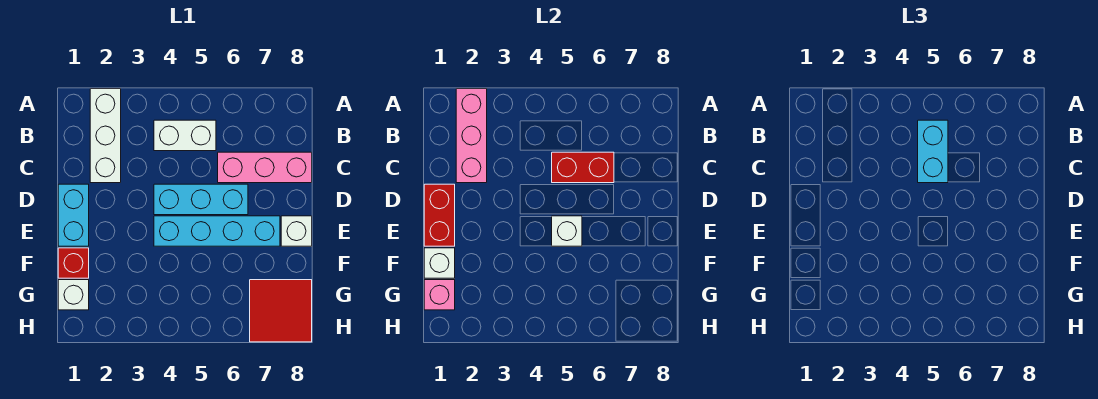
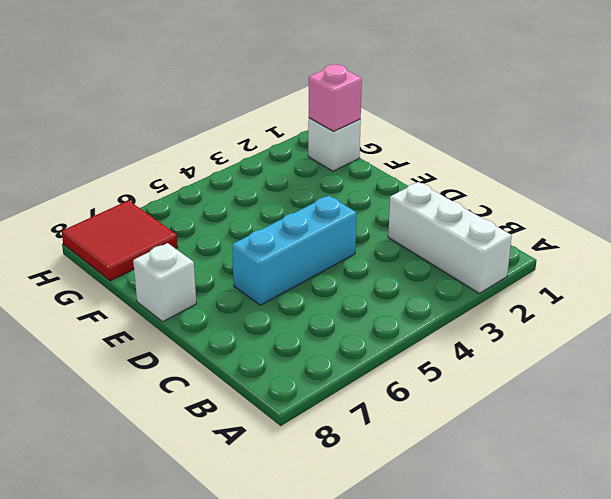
none -> white brick B4:B5 level 1
none -> pink brick C6:C8 level 1
none -> cyan brick D1:E1 level 1

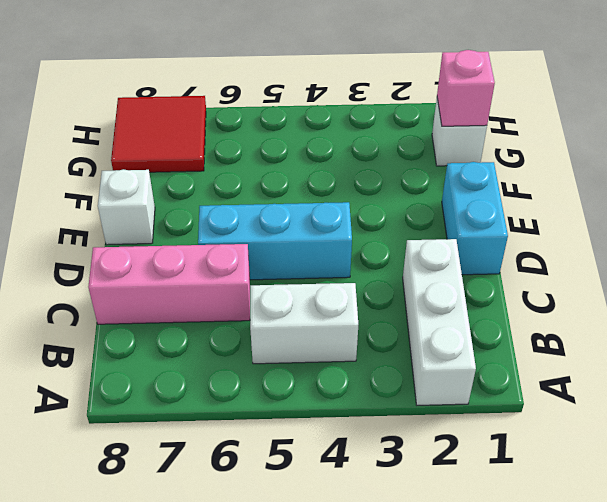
none -> cyan brick E4:E7 level 1
none -> red brick F1 level 1
none -> pink brick A2:C2 level 2

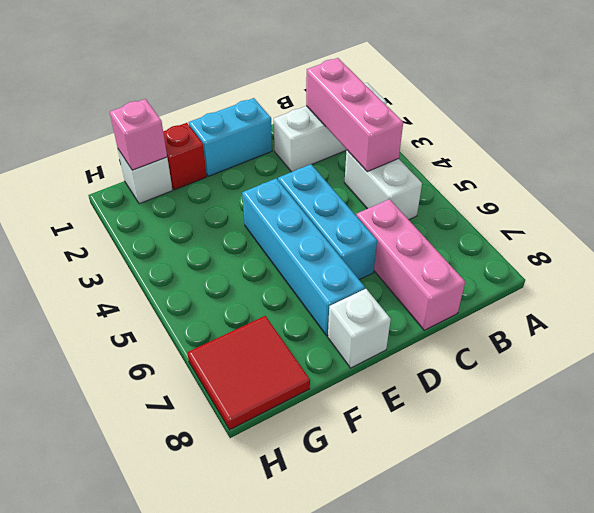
pink brick B2:B4 level 2 -> pink brick A2:C2 level 2
none -> red brick C5:C6 level 2
none -> red brick D1:E1 level 2
none -> white brick E5 level 2

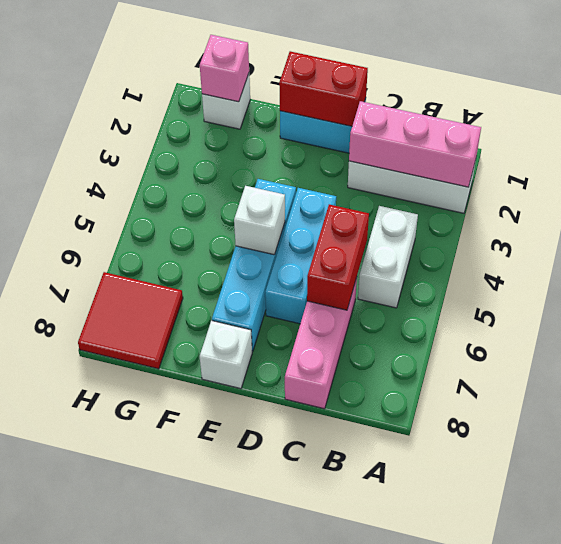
none -> red brick F1 level 1
none -> white brick F1 level 2
none -> cyan brick B5:C5 level 3

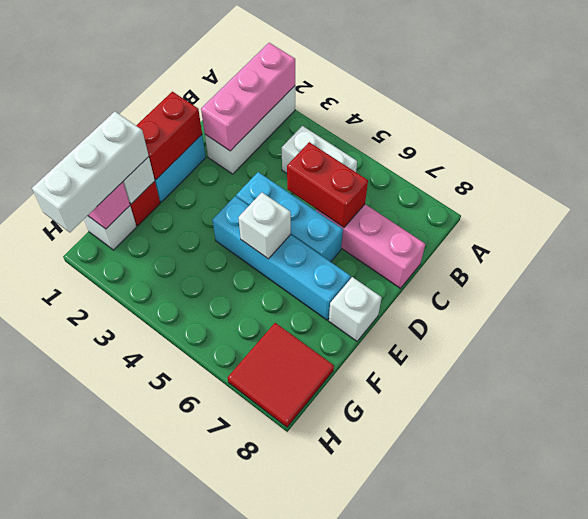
white brick F1:H1 level 3 -> none
none -> cyan brick B5:C5 level 3

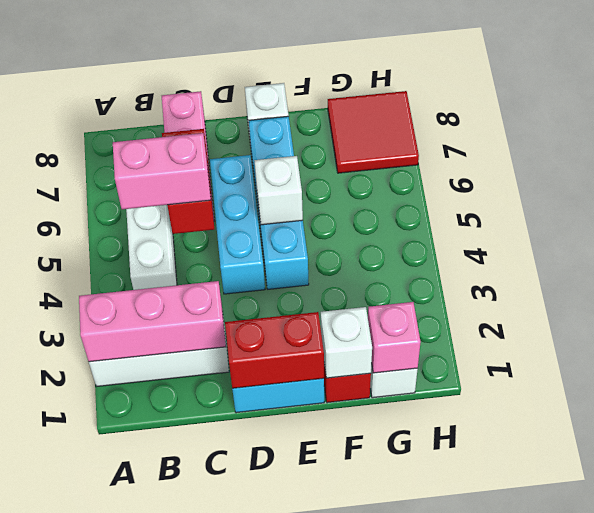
pink brick B5:C5 level 3 -> cyan brick B5:C5 level 3

